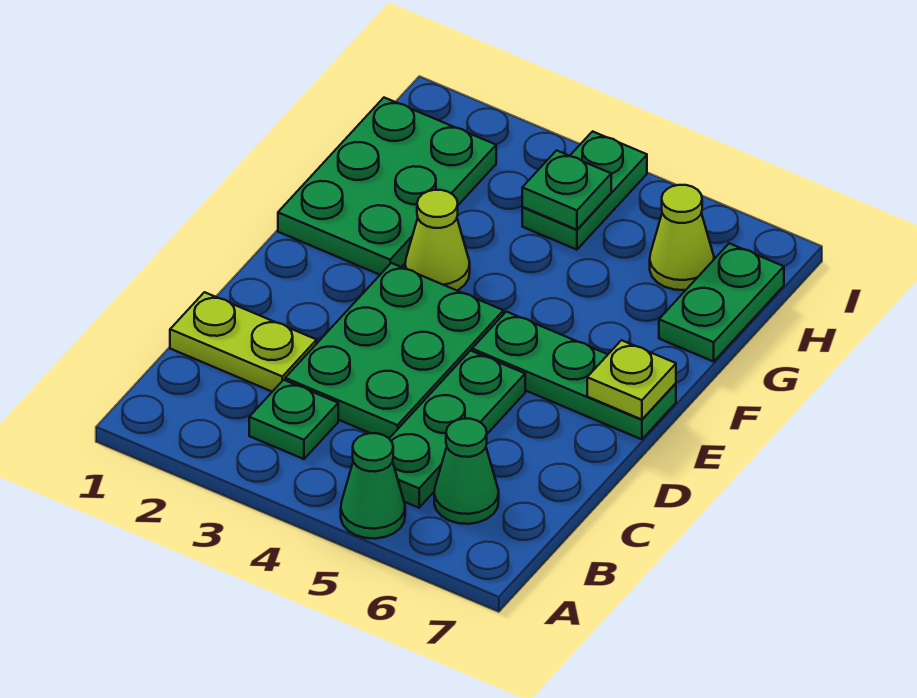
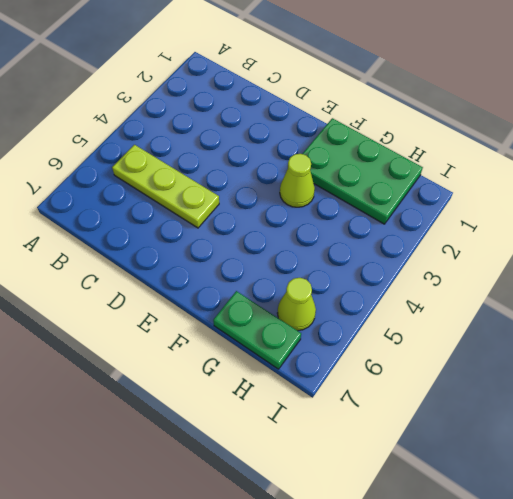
lime plate B5:D5 level 1 -> green plate B5:D5 level 1
none -> green cone A5 level 1
none -> green plate B3 level 1
none -> green cone B6 level 1

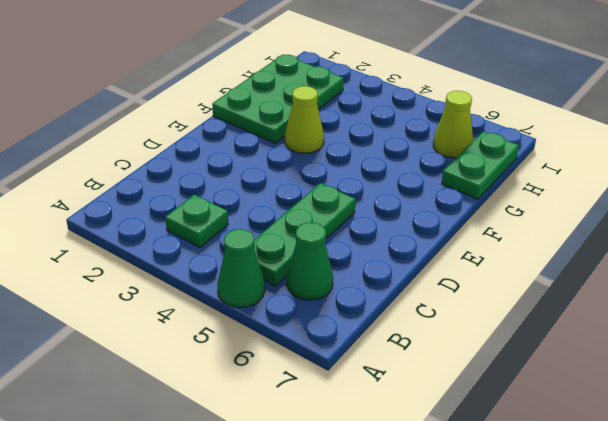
none -> lime plate C1:C2 level 1
none -> green plate C3:E4 level 1
none -> green plate E5:E7 level 1

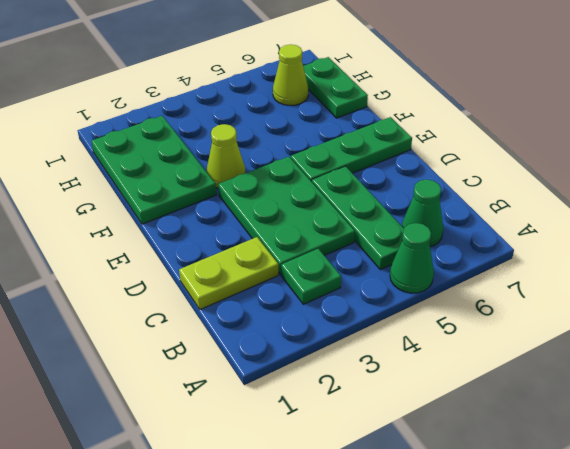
none -> green plate H4:I4 level 1
none -> lime plate E7 level 2
none -> green plate H4 level 2

